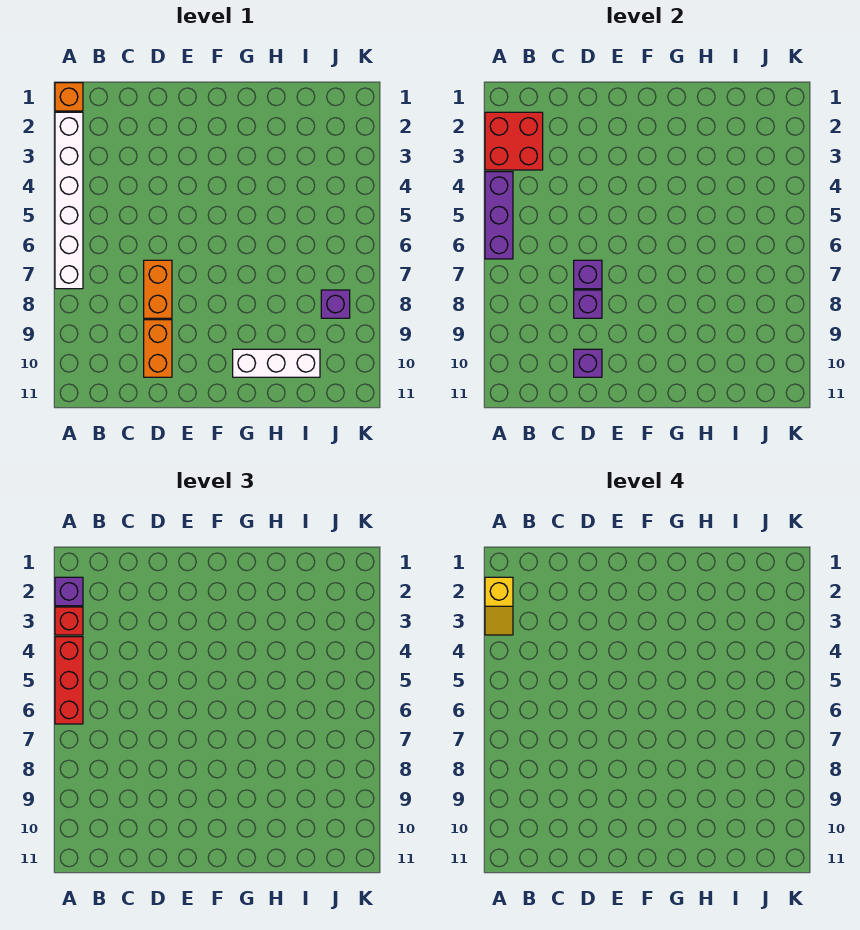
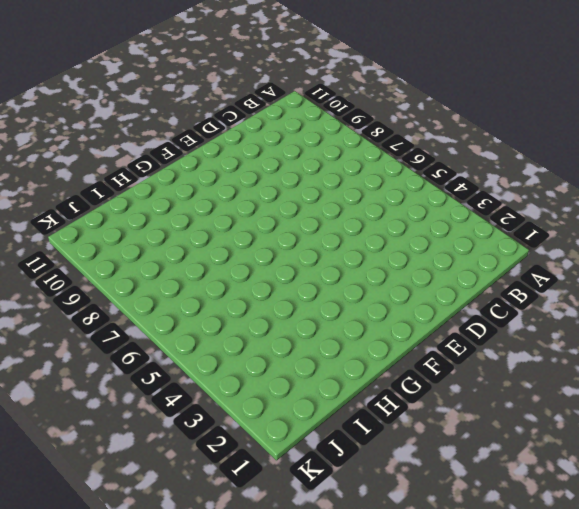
none -> orange brick A1 level 1
none -> white brick A2:A7 level 1
none -> orange brick D7:D8 level 1

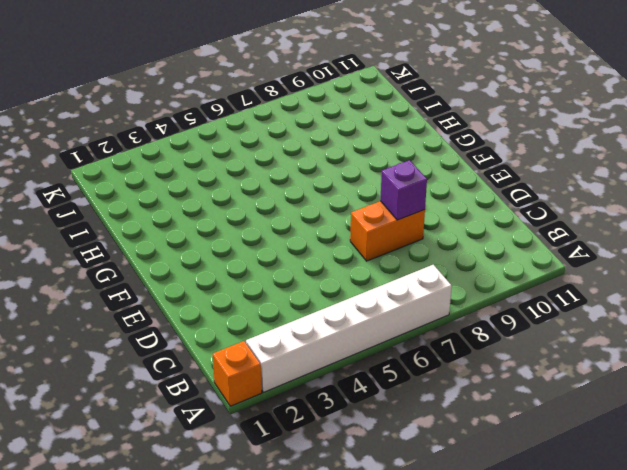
none -> orange brick D9:D10 level 1
none -> white brick G10:I10 level 1
none -> purple brick J8 level 1

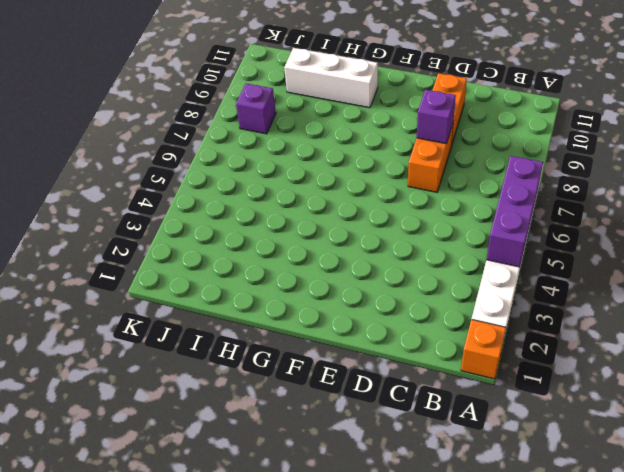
none -> red brick A2:B3 level 2
none -> purple brick D7 level 2
none -> purple brick D10 level 2

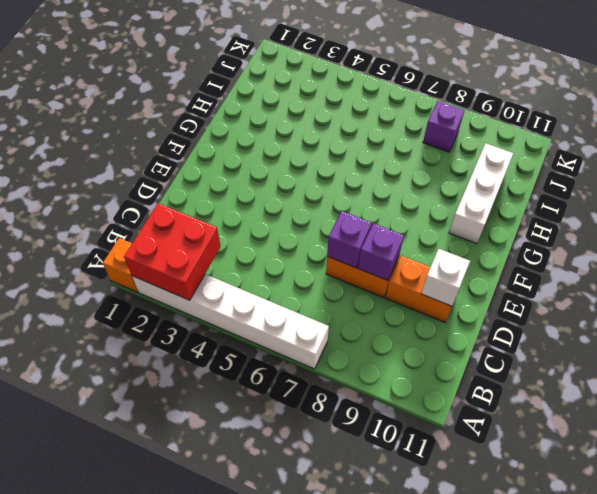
white brick D10 level 2 -> purple brick D10 level 2
none -> purple brick A4:A6 level 2
none -> purple brick A2 level 3
none -> red brick A3 level 3

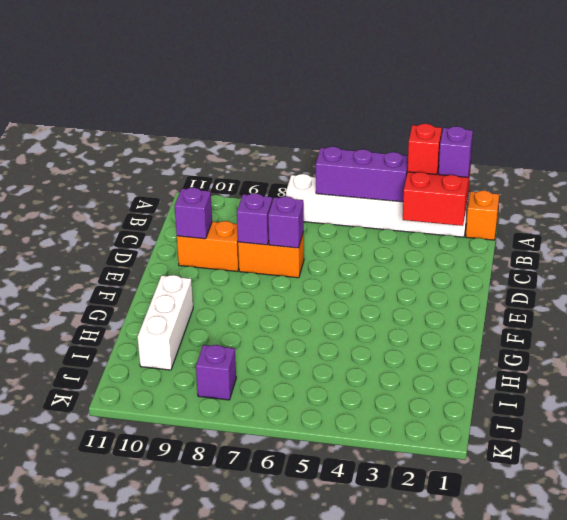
none -> red brick A4:A6 level 3
none -> yellow slope A2:A3 level 4 top 2

